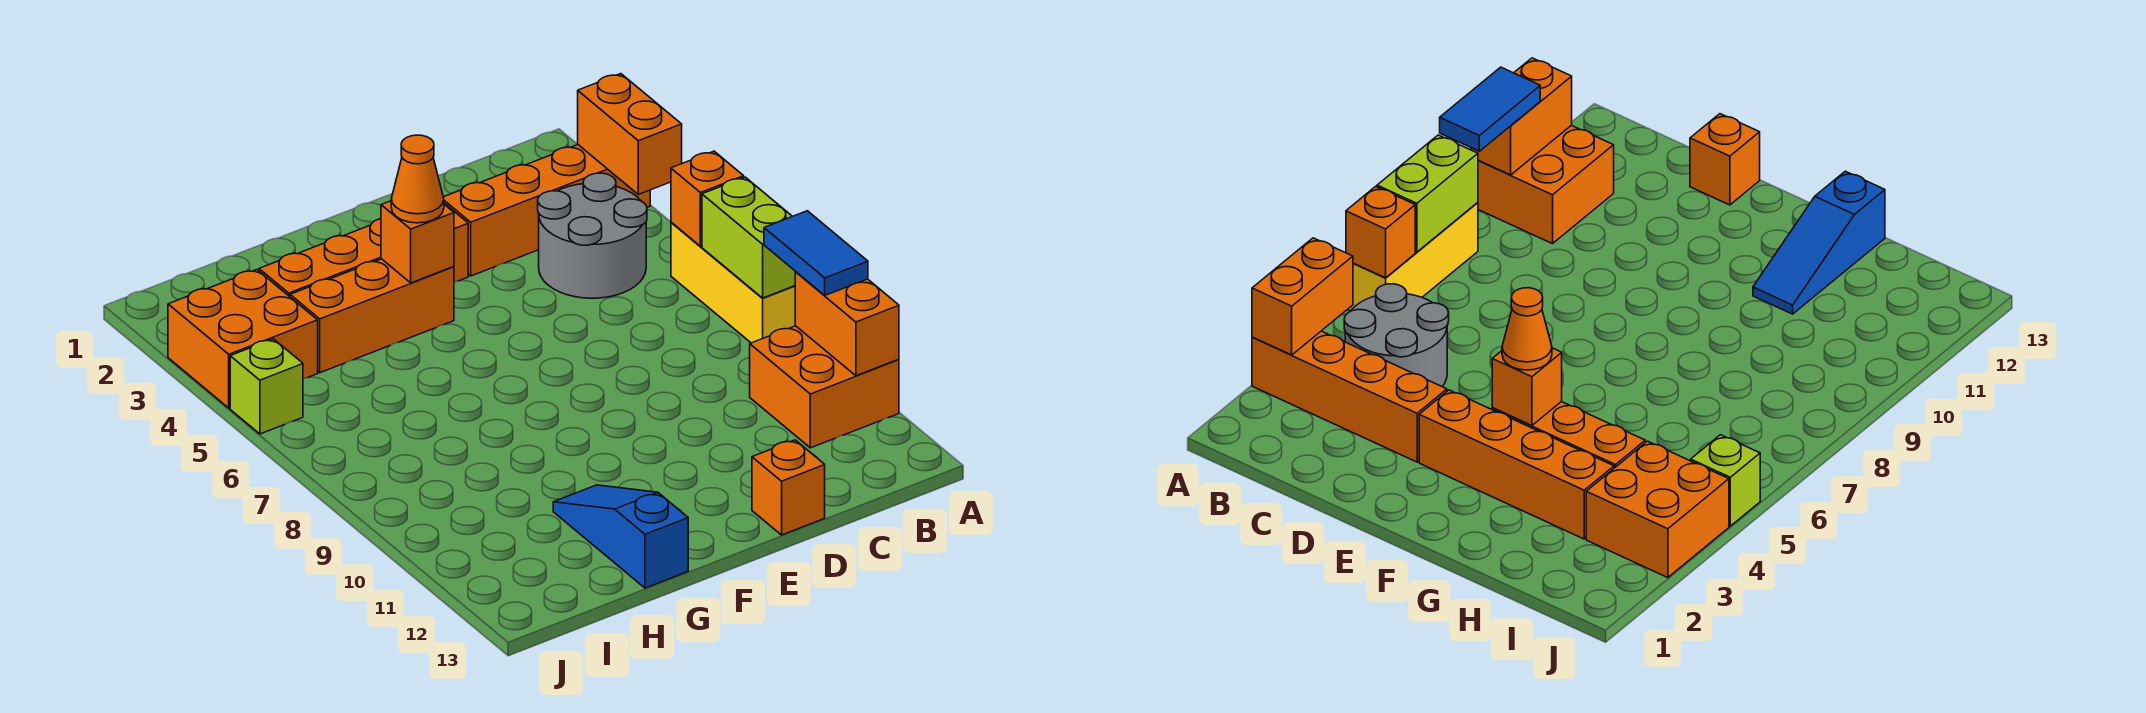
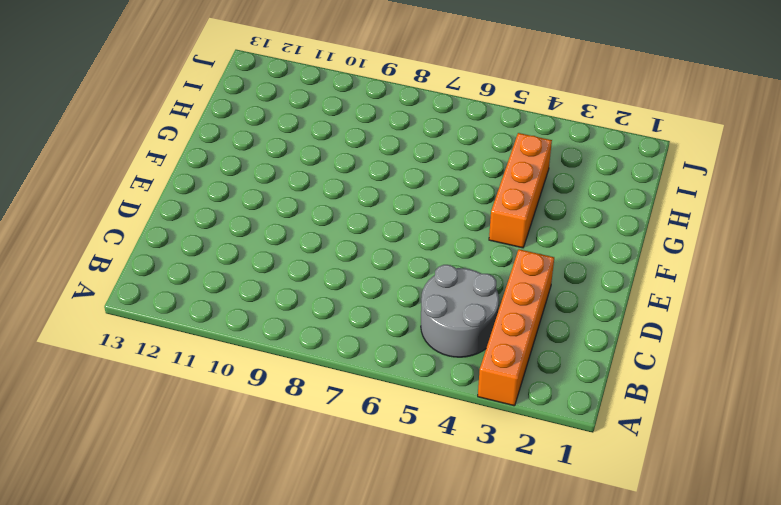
none -> yellow brick A6:A8 level 1
none -> orange brick A10:B11 level 1
none -> orange brick D13 level 1

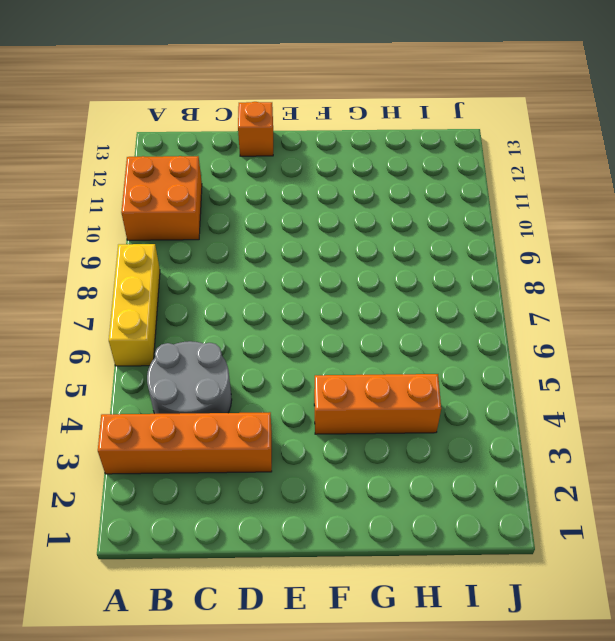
none -> orange brick E3:H3 level 1
none -> blue slope G11:G13 level 1 top 13
none -> orange brick I3:J4 level 1

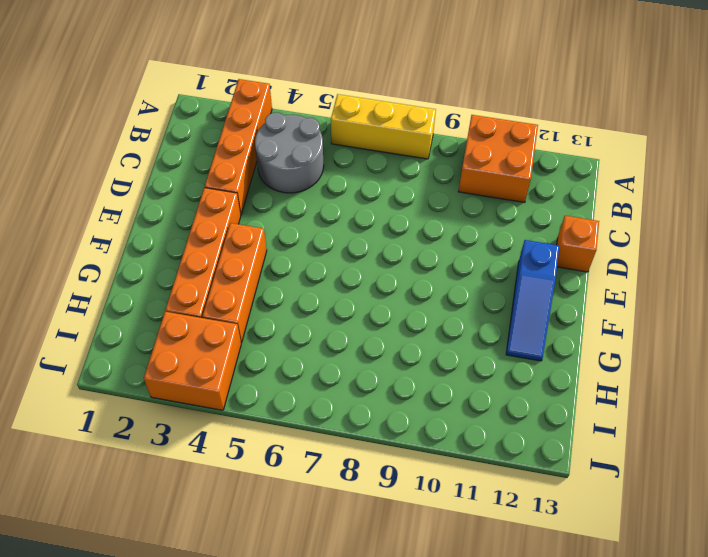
blue slope E12:G12 level 1 top E -> blue slope G11:G13 level 1 top 13
none -> lime brick J5 level 1
none -> orange brick A3:A4 level 2
none -> orange brick A6 level 2

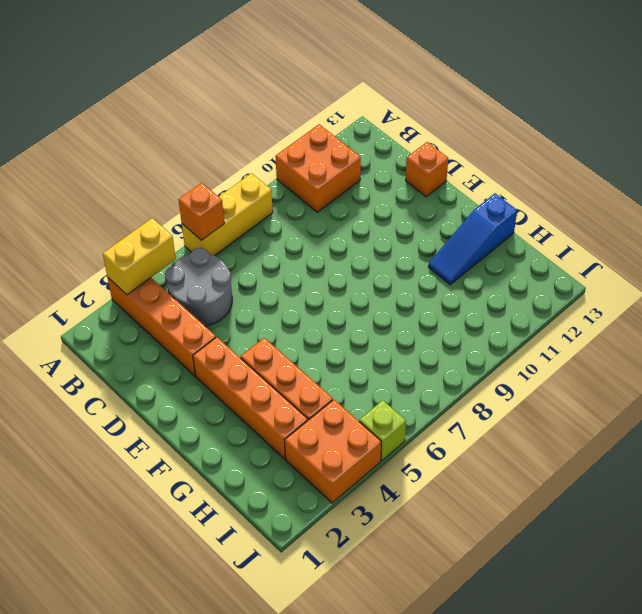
yellow brick A3:A4 level 2 -> orange brick A3:A4 level 2
none -> lime brick A7:A8 level 2
none -> orange brick A10:A11 level 2
none -> orange brick F4 level 2

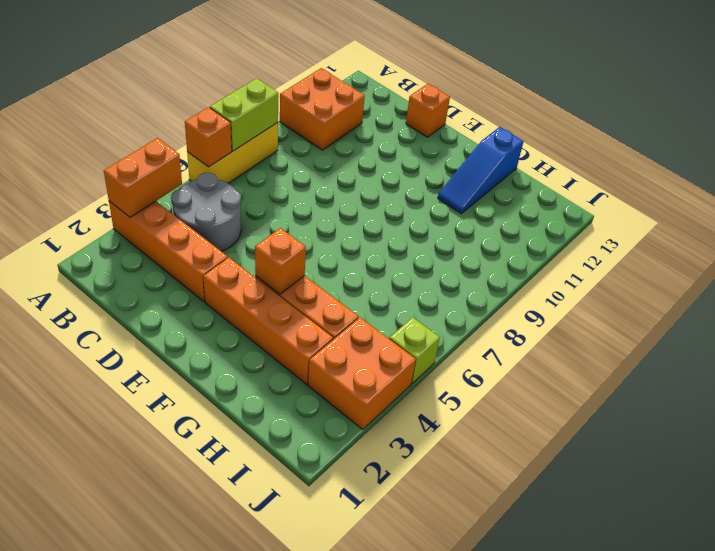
none -> orange brick A10:A11 level 2
none -> blue tile A9:A10 level 3
none -> orange cone F4 level 3

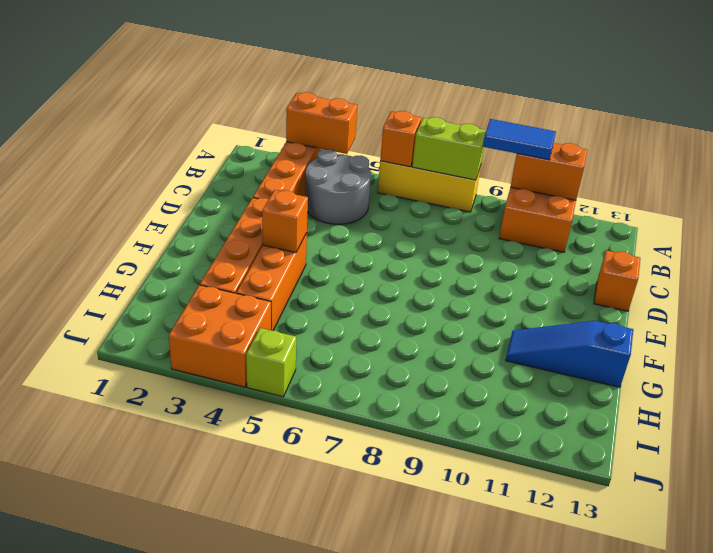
none -> orange cone F4 level 3

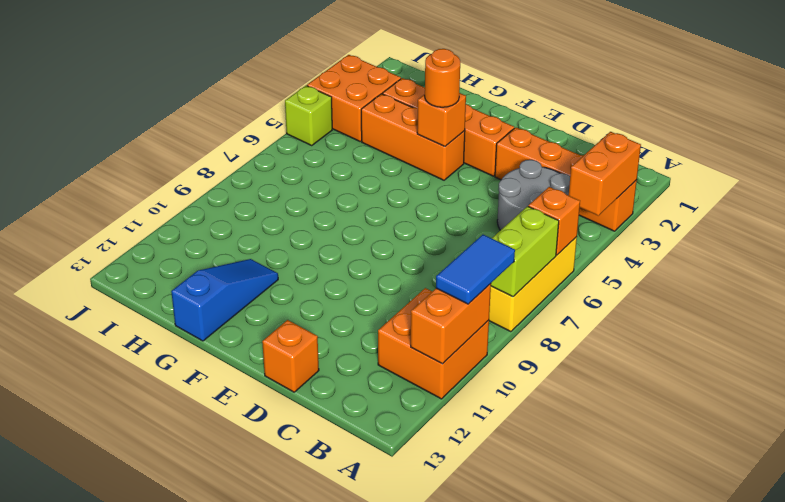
orange round brick F4 level 3 -> orange cone F4 level 3

